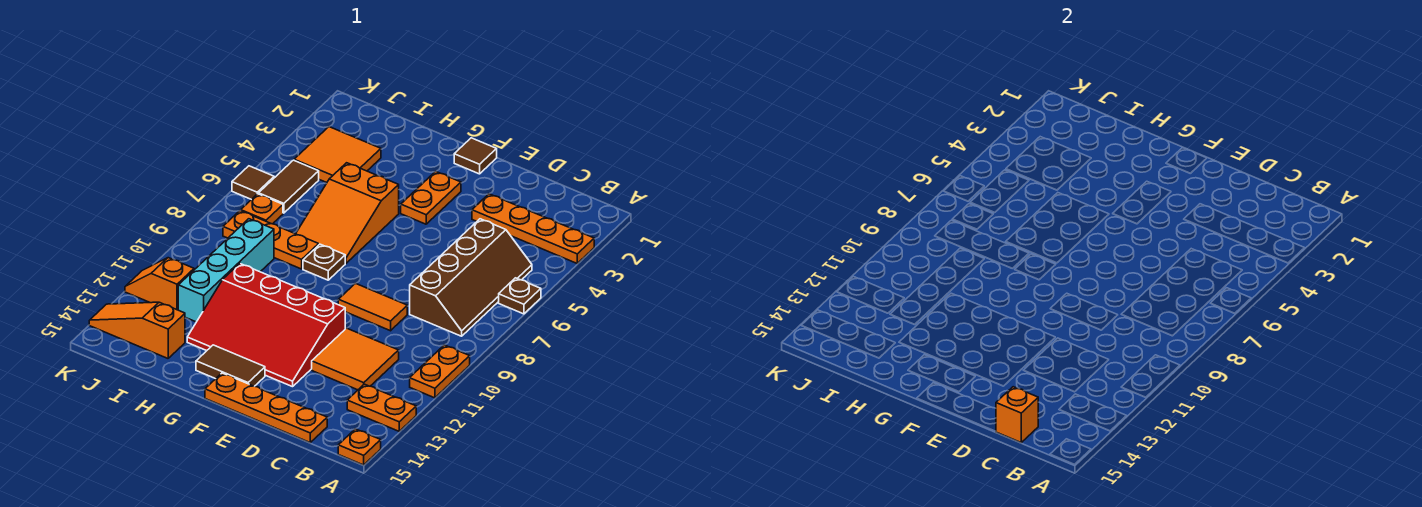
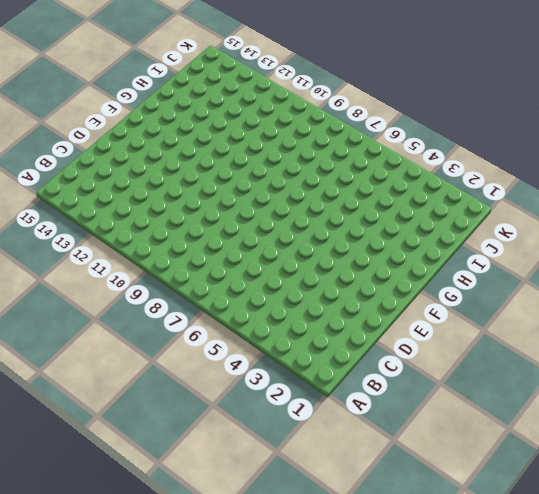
none -> orange plate A3:D3 level 1
none -> brown plate A6 level 1
none -> orange plate A10:A11 level 1

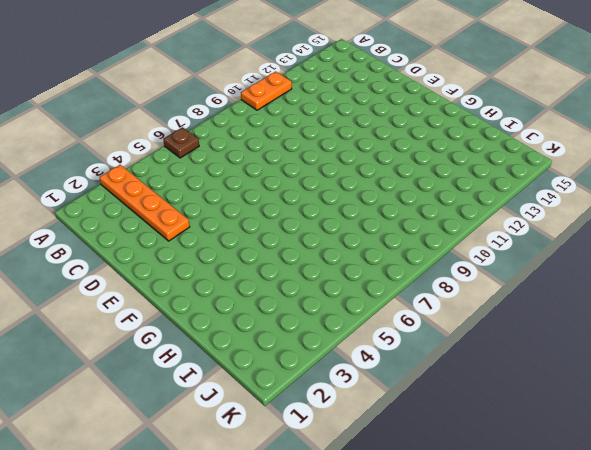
none -> orange plate A13:B13 level 1
none -> orange plate A15 level 1
none -> brown slope B5:C8 level 1 top C

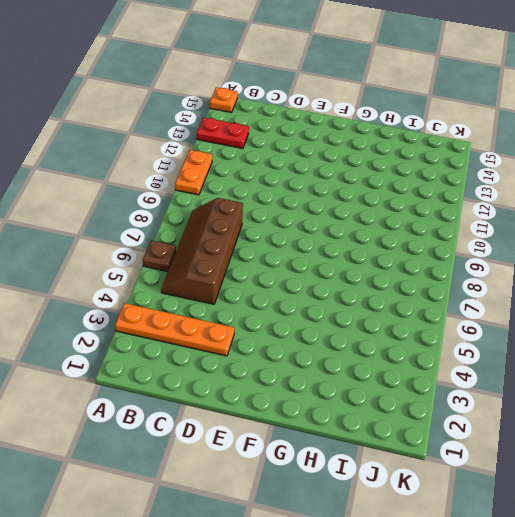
red plate A13:B13 level 1 -> orange plate A13:B13 level 1
none -> orange tile C11:D12 level 1
none -> orange plate C15:F15 level 1
none -> orange tile D9:E9 level 1

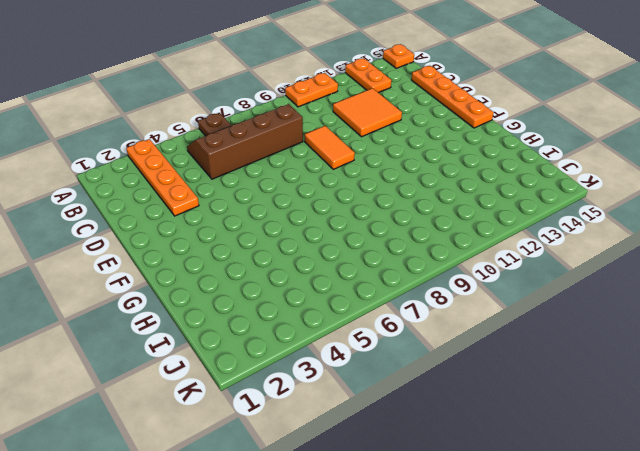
none -> red slope E11:H13 level 1 top 11
none -> brown tile F1 level 1
none -> orange plate F3:F4 level 1

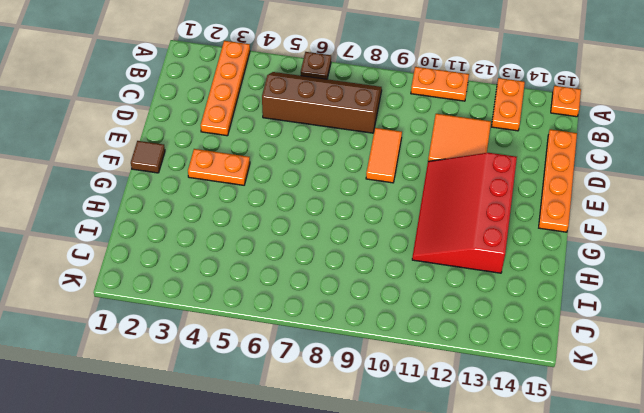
red slope E11:H13 level 1 top 13 -> red slope E11:H13 level 1 top 11
none -> brown tile F14:G14 level 1
none -> orange slope G5:H7 level 1 top 5
none -> brown plate G8 level 1

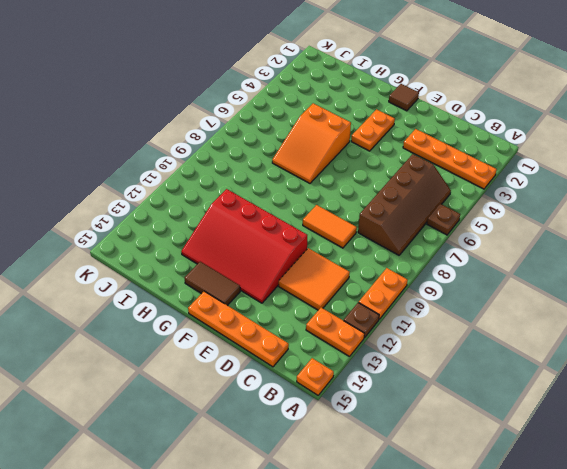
brown plate A12 level 1 -> brown plate G8 level 1
none -> orange plate H8:J8 level 1
none -> orange tile I3:J4 level 1
none -> cyan brick I9:I12 level 1

